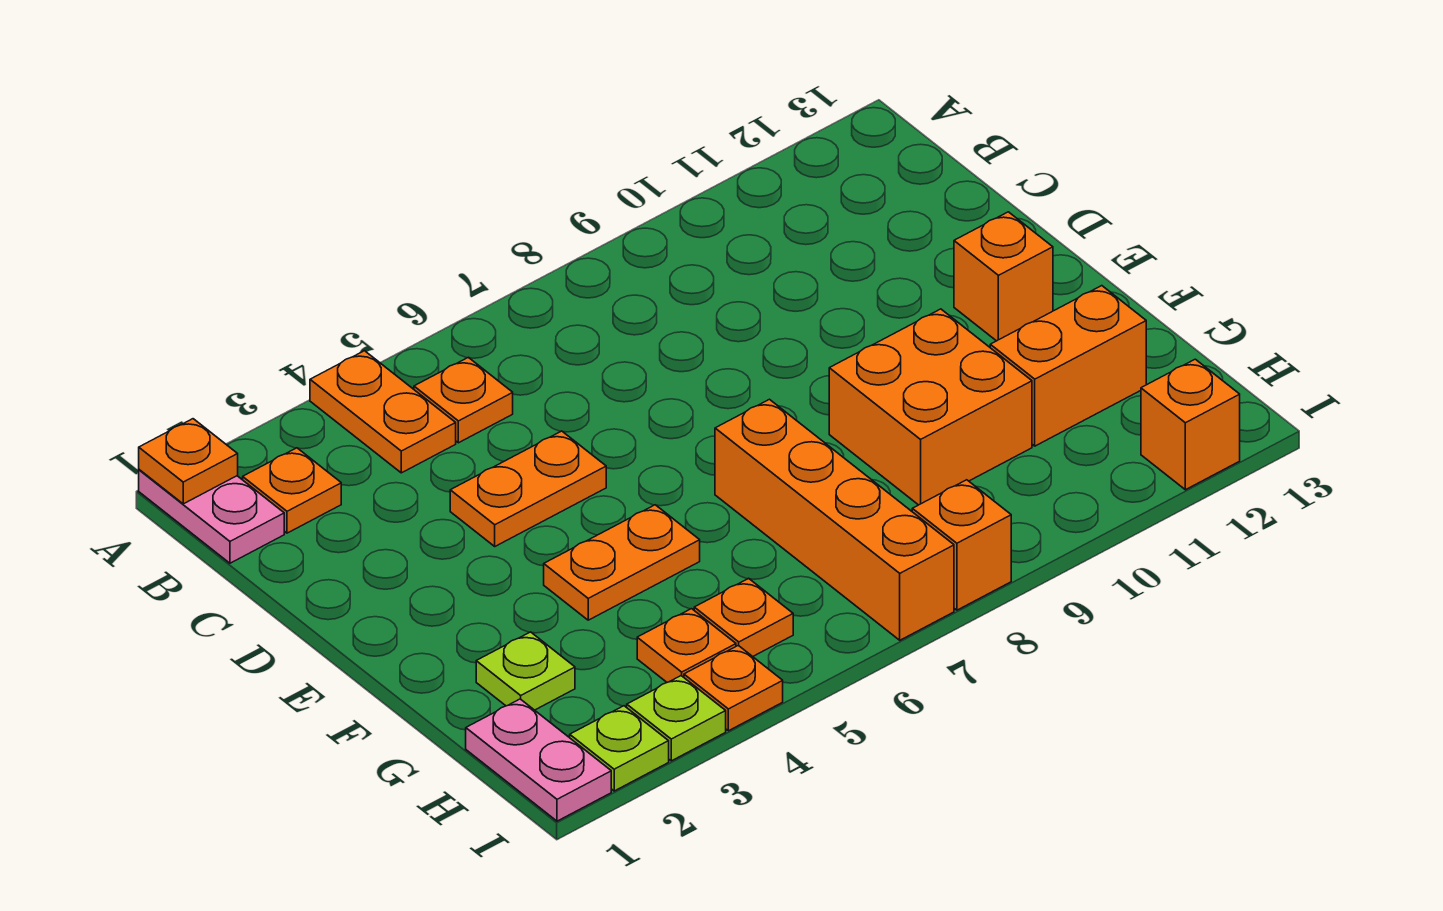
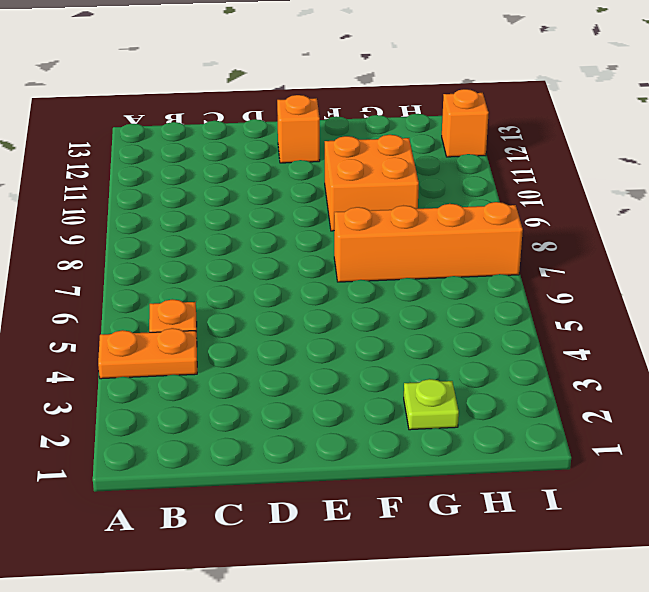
none -> pink plate A1:B1 level 1
none -> orange plate B2 level 1
none -> orange plate D4:D5 level 1

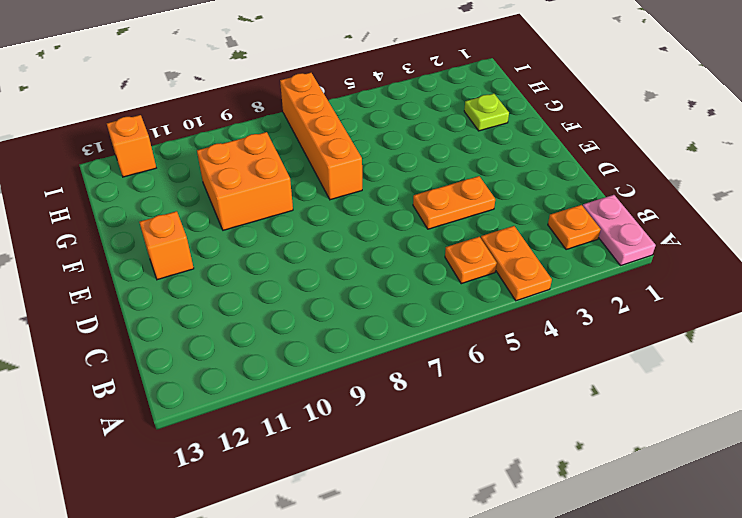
none -> orange plate F4:F5 level 1
none -> orange brick G11:G12 level 1
none -> pink plate H1:I1 level 1

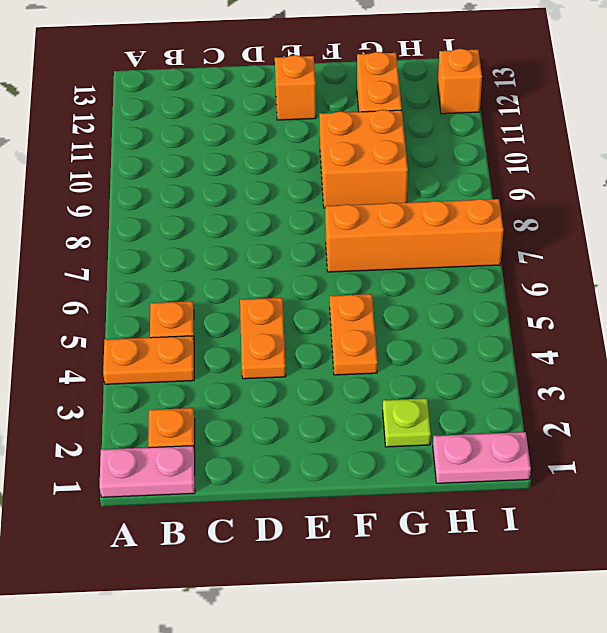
none -> orange plate H4 level 1
none -> orange plate H5 level 1
none -> lime plate I2 level 1

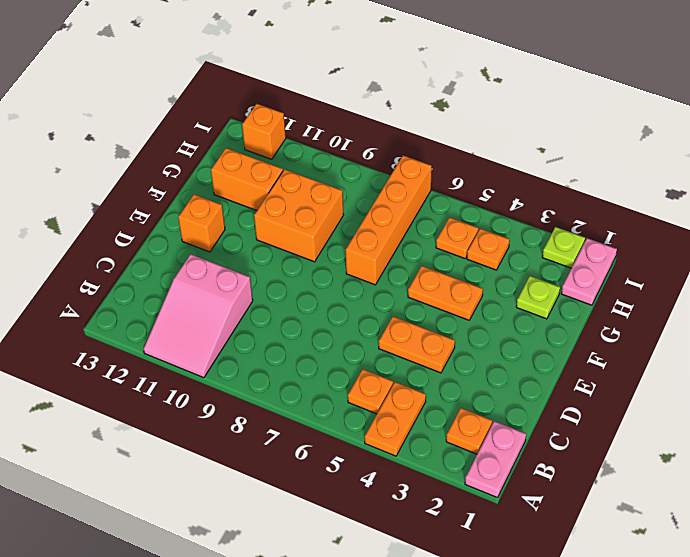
pink slope A10:C11 level 1 top C -> none
none -> lime plate I3 level 1
none -> orange plate I4 level 1
none -> orange brick I8 level 1

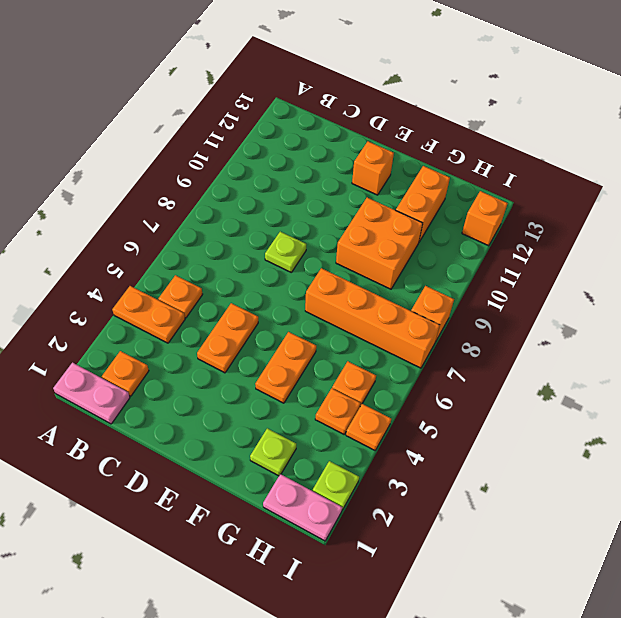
lime plate D8 level 1 -> lime plate I3 level 1
none -> orange plate A1 level 2

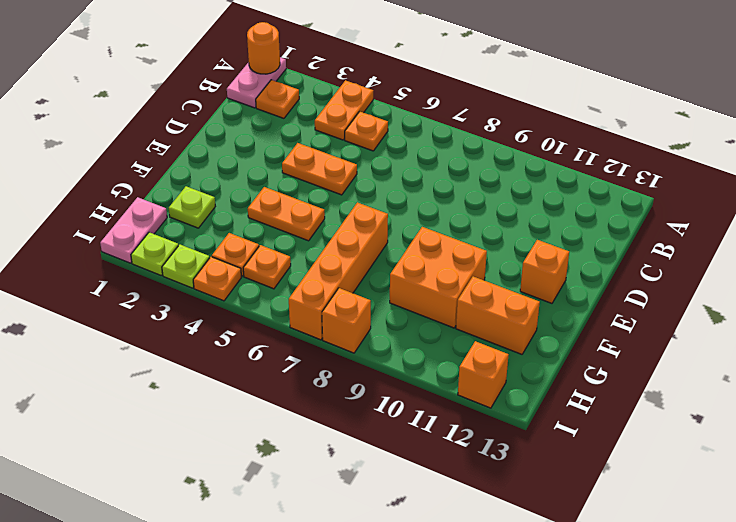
orange round brick A1 level 2 -> orange plate A1 level 2

